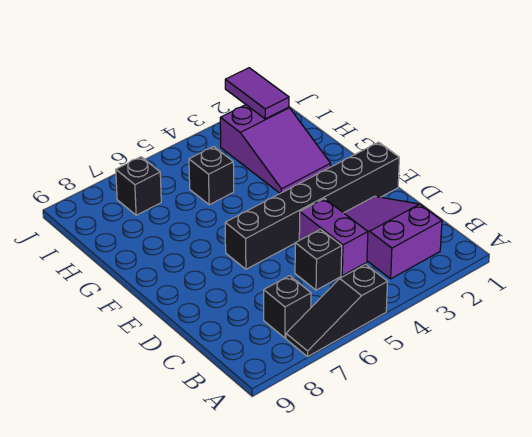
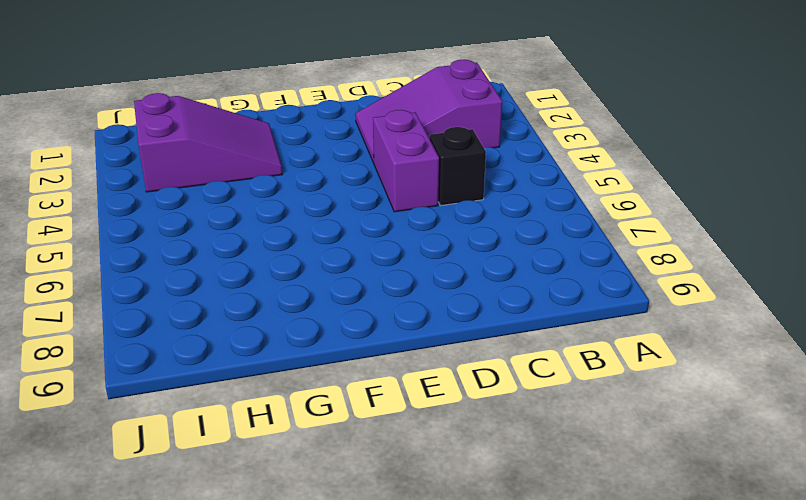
purple brick D4:D5 level 1 -> purple brick C4:D4 level 1
none -> black slope A5:A7 level 1 top 5
none -> black brick B7 level 1

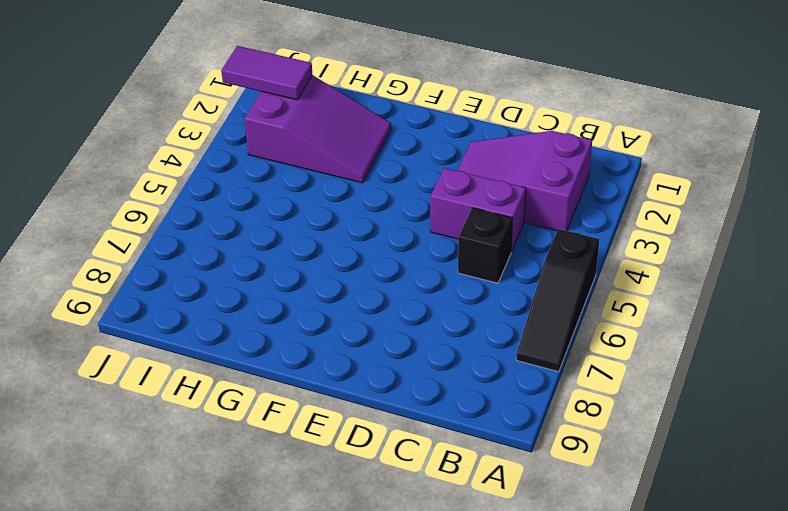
none -> black brick B7 level 1
none -> black brick E1:E6 level 1

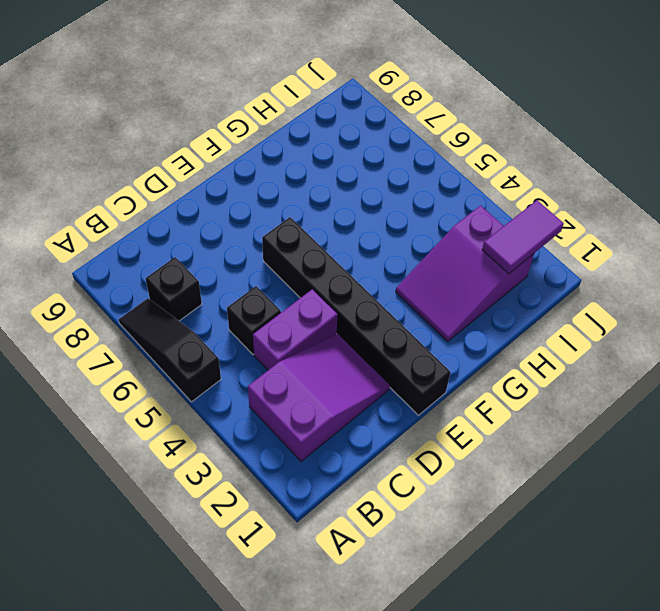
none -> black brick H5 level 1
none -> black brick I7 level 1

